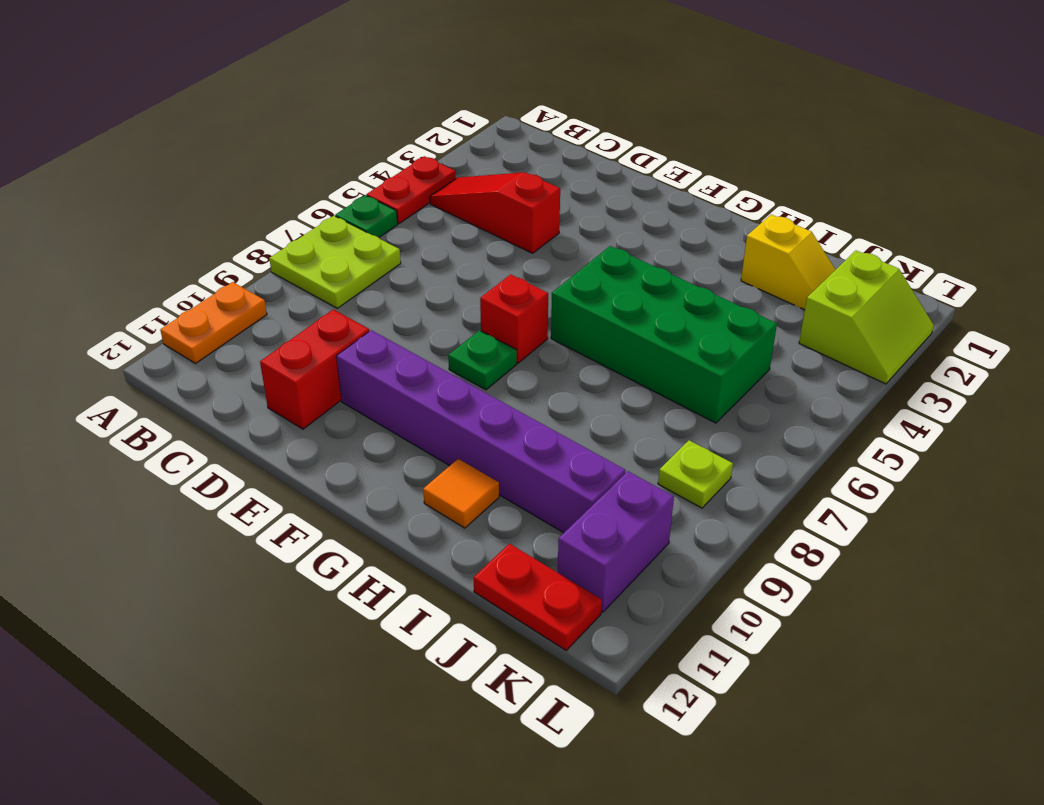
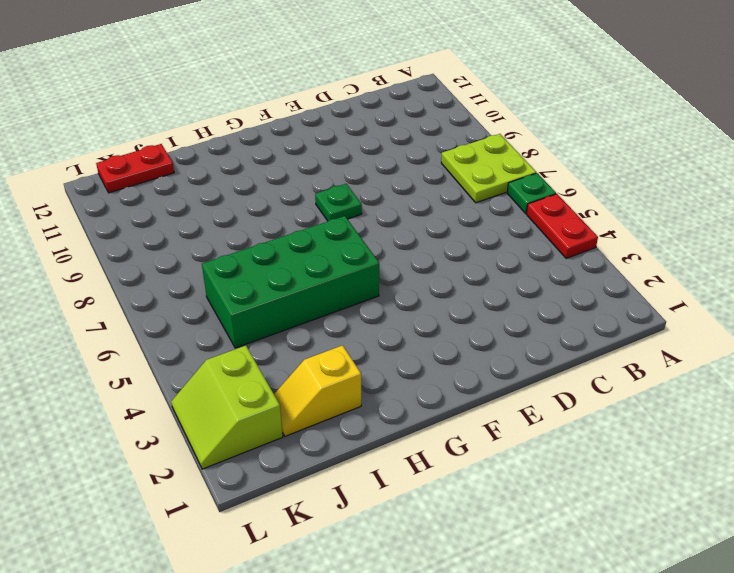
none -> orange plate A10:A11 level 1
none -> red slope B4:D4 level 1 top D
none -> red brick D10:D11 level 1

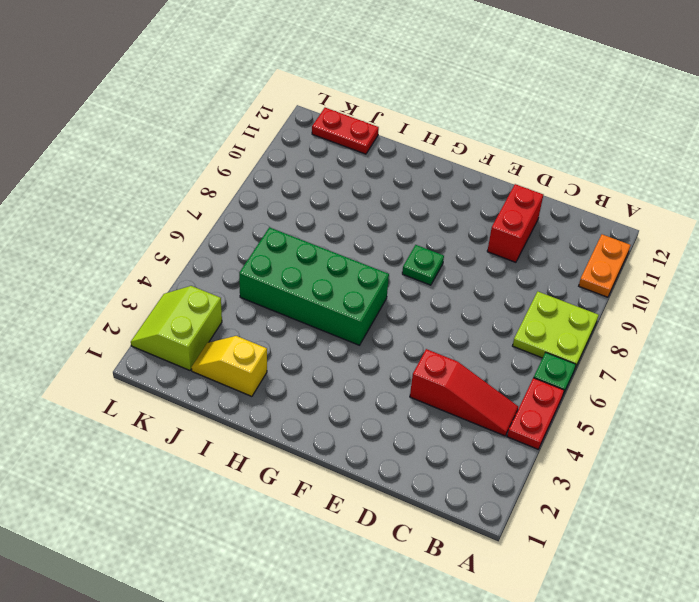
none -> purple brick E10:J10 level 1
none -> red brick F7 level 1
none -> orange tile H11 level 1

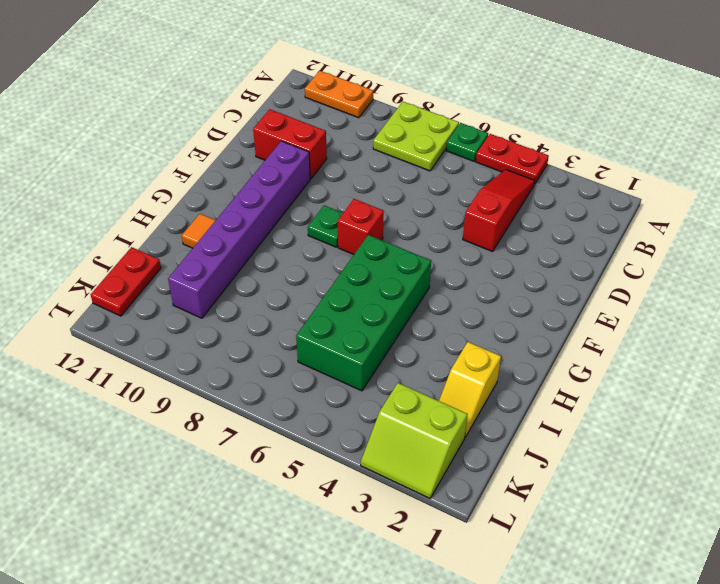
none -> lime plate K8 level 1
none -> purple brick K10:K11 level 1

